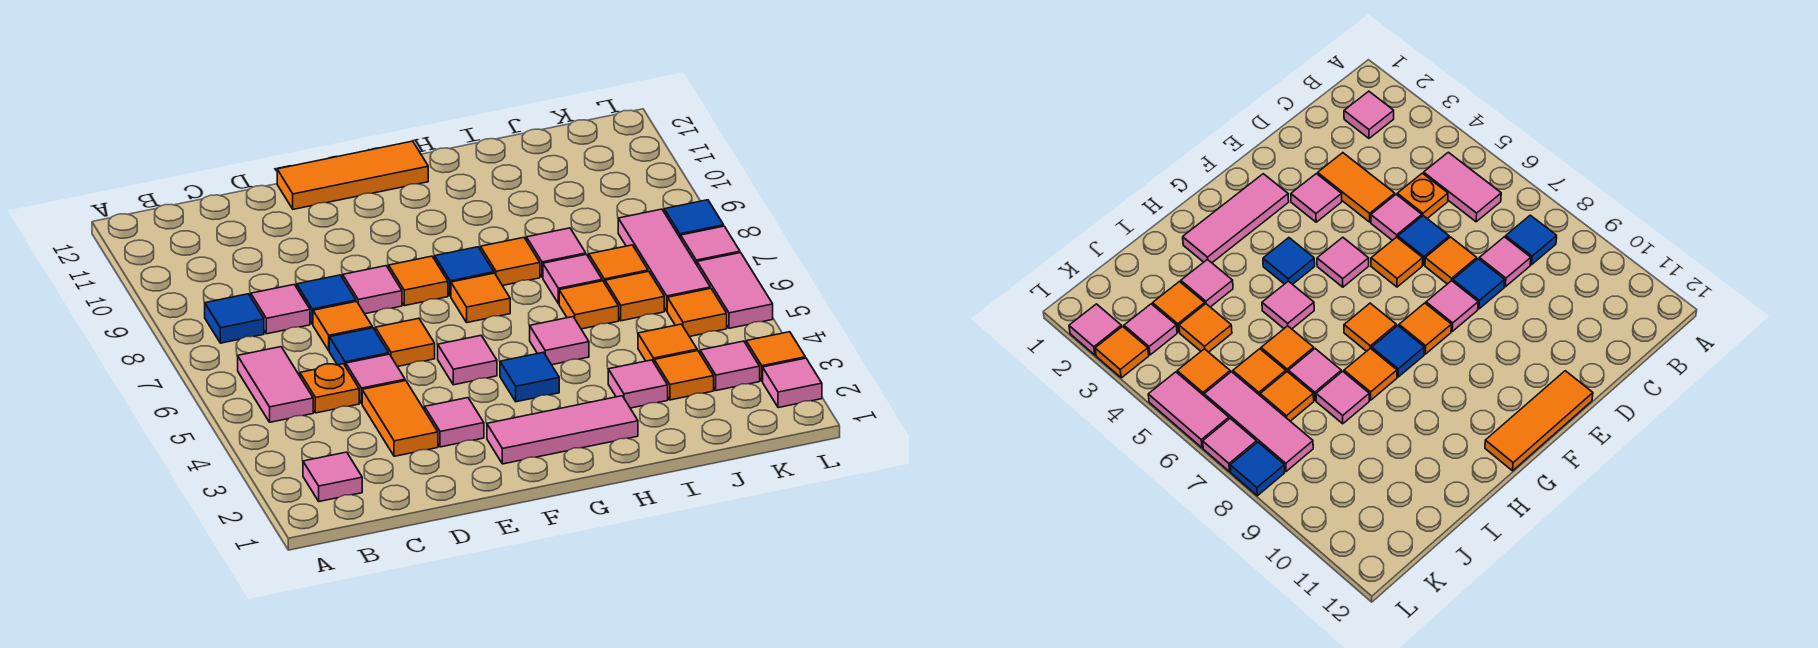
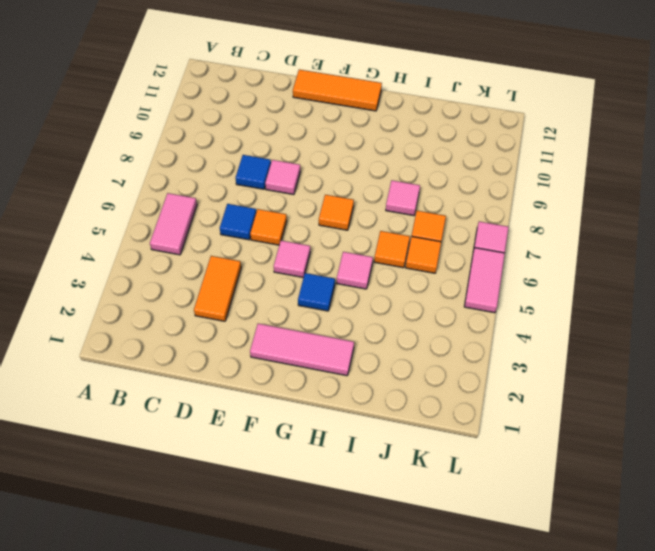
none -> pink tile B2 level 1
none -> blue tile B8 level 1
none -> orange plate C5 level 1
none -> pink tile C8 level 1

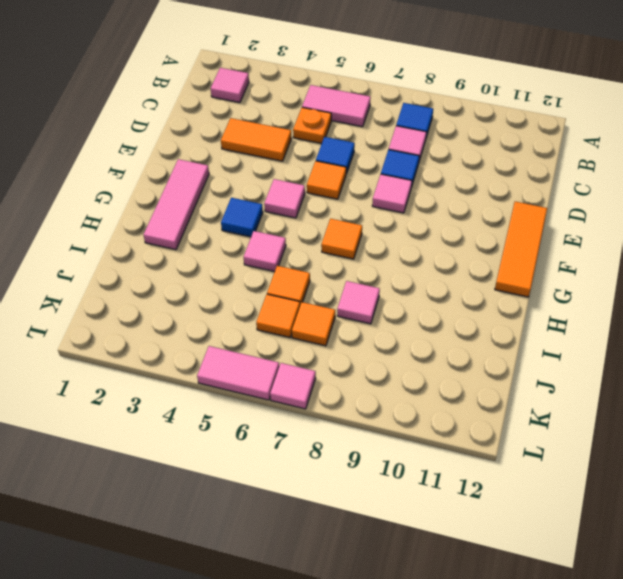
none -> pink tile D5 level 1
none -> orange tile D7 level 1
none -> pink tile E3 level 1
none -> orange tile F8 level 1

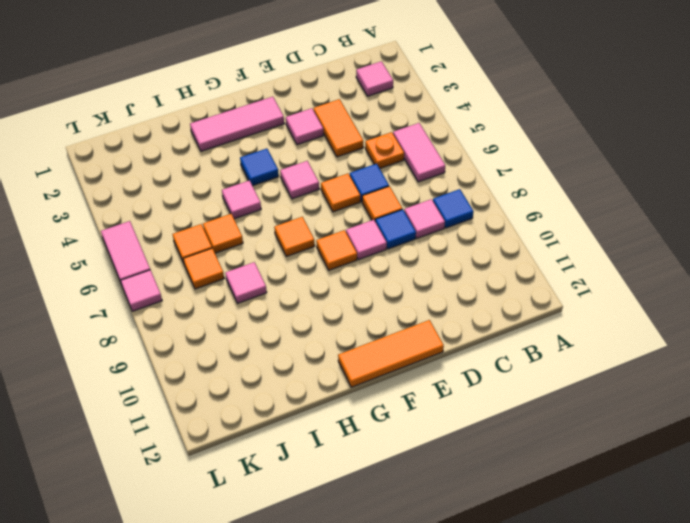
none -> pink tile D5 level 1
none -> blue tile G8 level 1
none -> orange tile H8 level 1
none -> pink tile I3 level 1

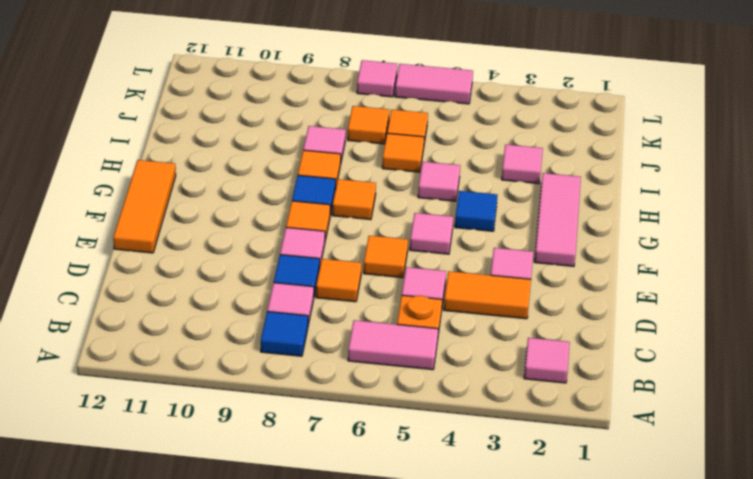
none -> blue tile D6 level 1
none -> pink tile I7 level 1
none -> orange tile J3 level 1
none -> orange tile J4 level 1

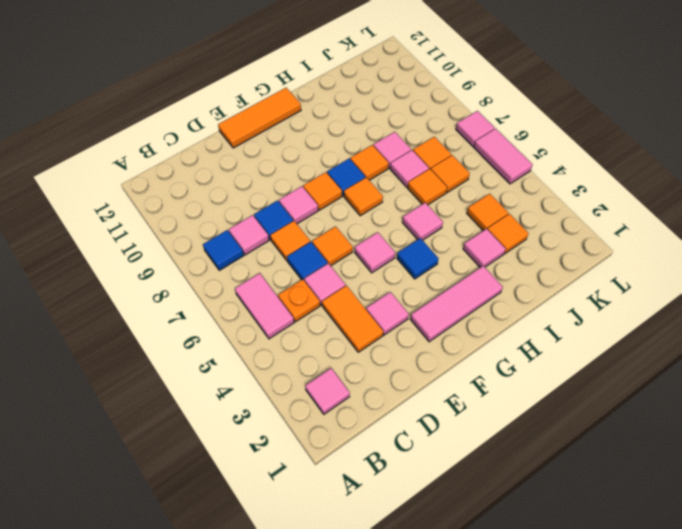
none -> pink tile K3 level 1
none -> orange tile K5 level 1
none -> pink tile K6:K8 level 1
none -> pink tile L2 level 1

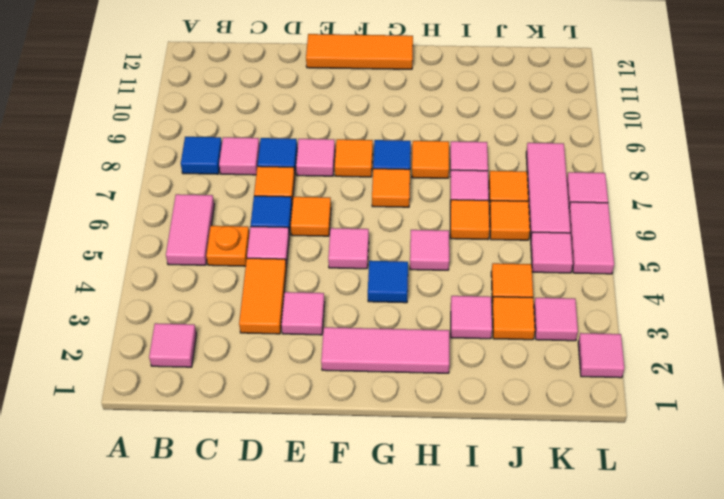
pink tile K5 level 1 -> orange tile K5 level 1
none -> orange tile L3 level 1
none -> blue tile L8 level 1

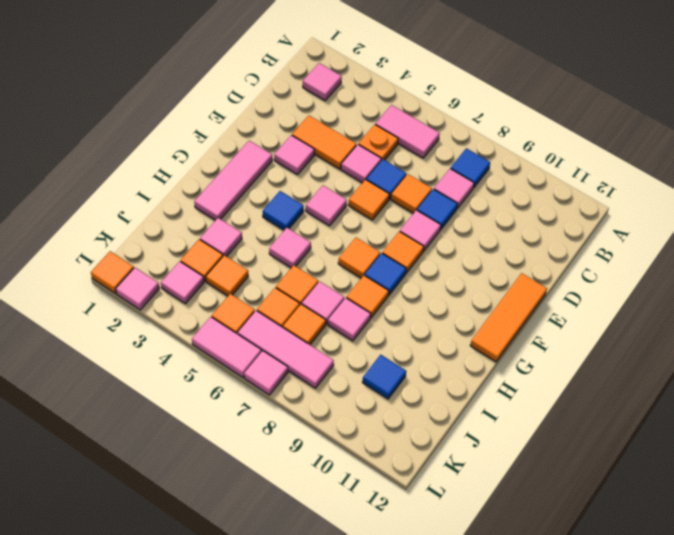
blue tile J10 level 1 -> blue tile L8 level 1
orange tile L1 level 1 -> orange tile L3 level 1

